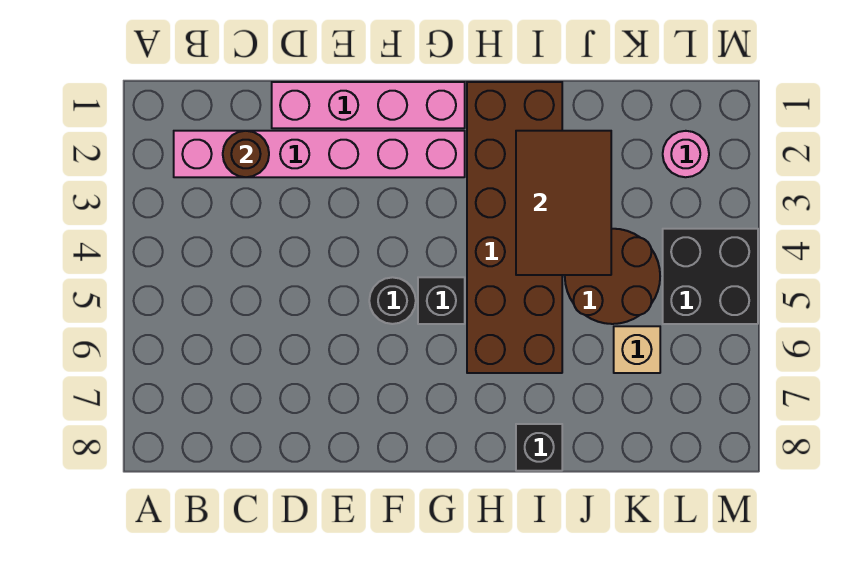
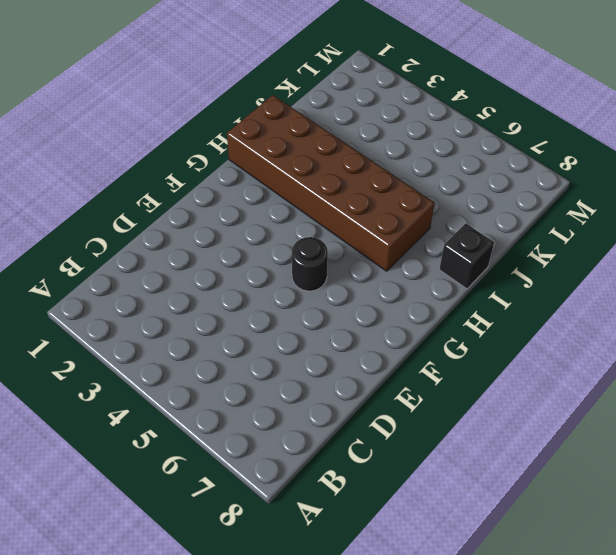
none -> pink brick B2:G2 level 1
none -> pink brick D1:G1 level 1
none -> black brick G5 level 1

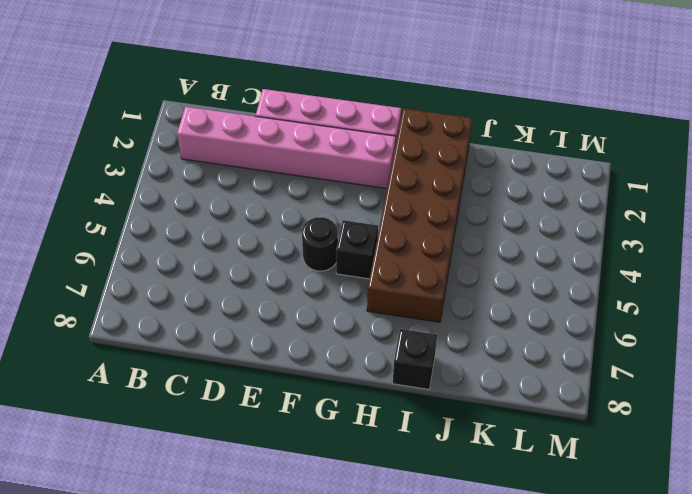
none -> brown round brick J4:K5 level 1
none -> tan brick K6 level 1
none -> pink round brick L2 level 1

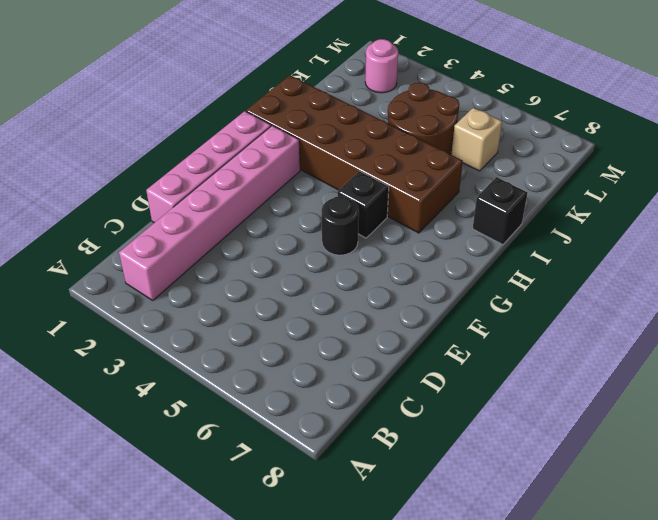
none -> black brick L4:M5 level 1
none -> brown round brick C2 level 2
none -> brown tile I2:J4 level 2

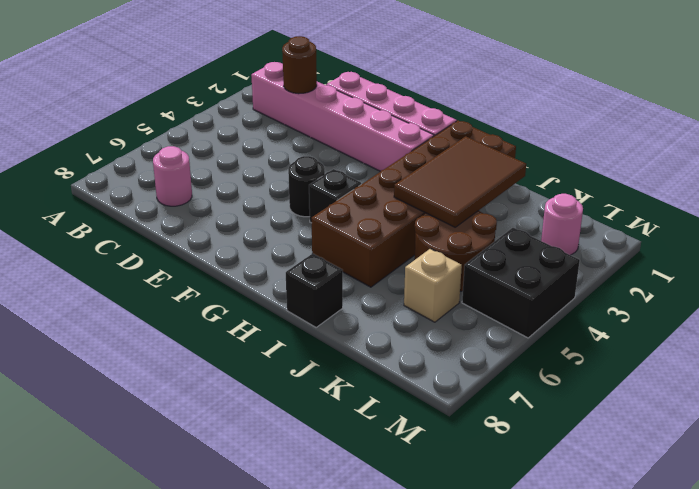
pink round brick C7 level 1 -> none

